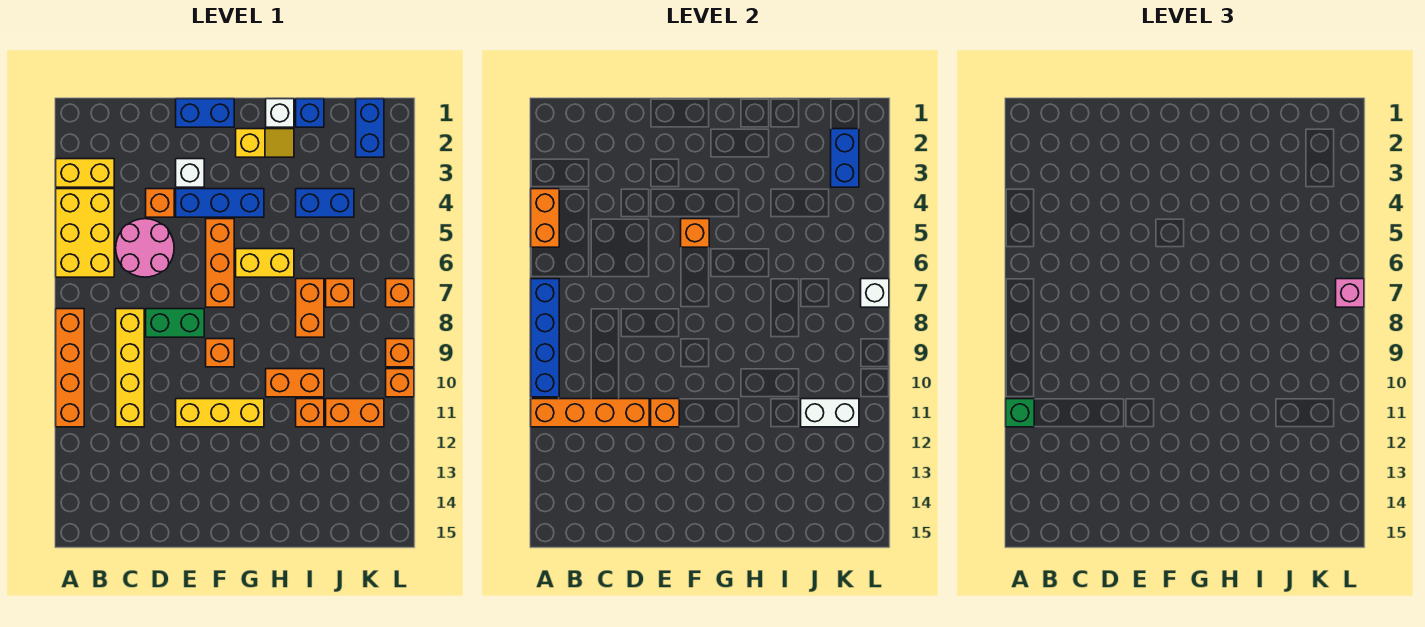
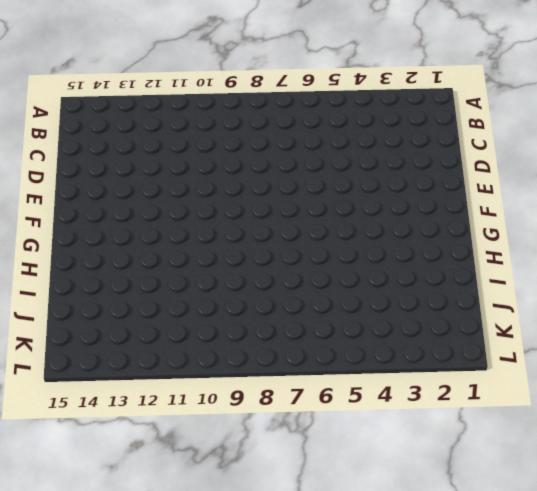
none -> yellow brick A3:B3 level 1
none -> yellow brick A4:B6 level 1
none -> orange brick A8:A11 level 1
none -> pink round brick C5:D6 level 1

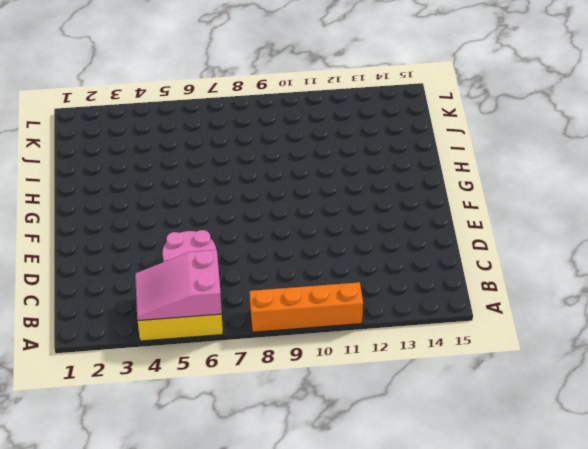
pink slope A4:B6 level 2 top 6 -> orange brick A4:A5 level 2
none -> yellow brick A3:B3 level 1
none -> yellow brick C8:C11 level 1
none -> orange brick D4 level 1
none -> green brick D8:E8 level 1

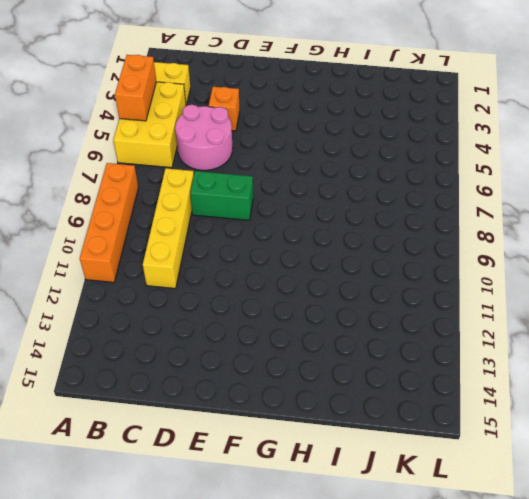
none -> blue brick E1:F1 level 1
none -> white brick E3 level 1
none -> blue brick E4:G4 level 1
none -> yellow brick E11:G11 level 1

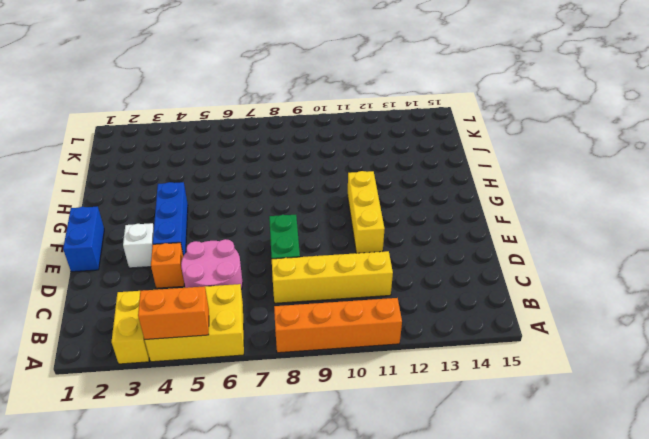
none -> orange brick F5:F7 level 1
none -> orange brick F9 level 1
none -> yellow slope G2:H2 level 1 top G
none -> yellow brick G6:H6 level 1

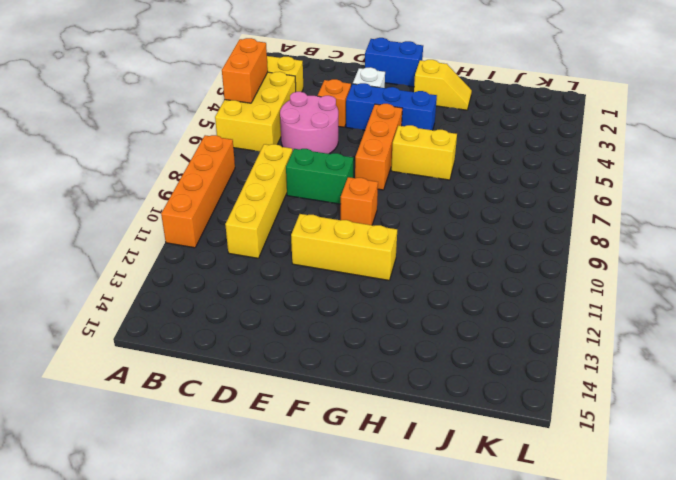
none -> white brick H1 level 1
none -> orange brick H10:I10 level 1
none -> blue brick I1 level 1
none -> blue brick I4:J4 level 1

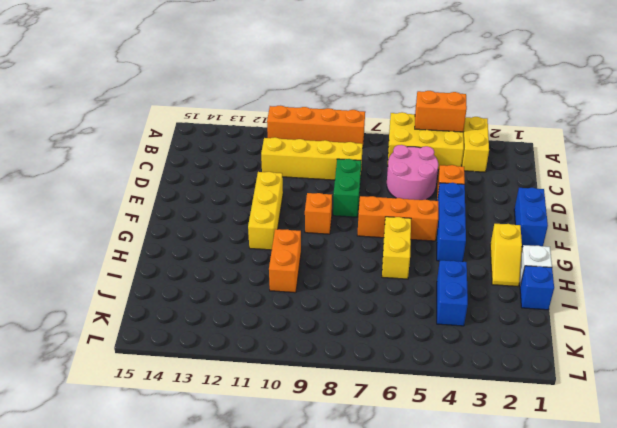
none -> white brick E3 level 1
none -> orange brick I7:I8 level 1
none -> orange brick I11 level 1
none -> orange brick J7 level 1

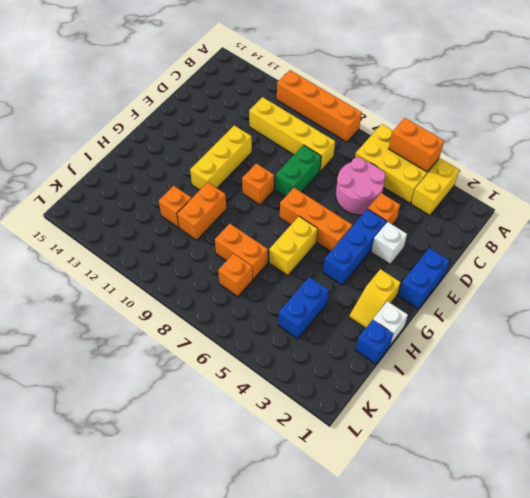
none -> orange brick J11:K11 level 1
none -> blue brick K1:K2 level 1
none -> orange brick L7 level 1
none -> orange brick L9 level 1

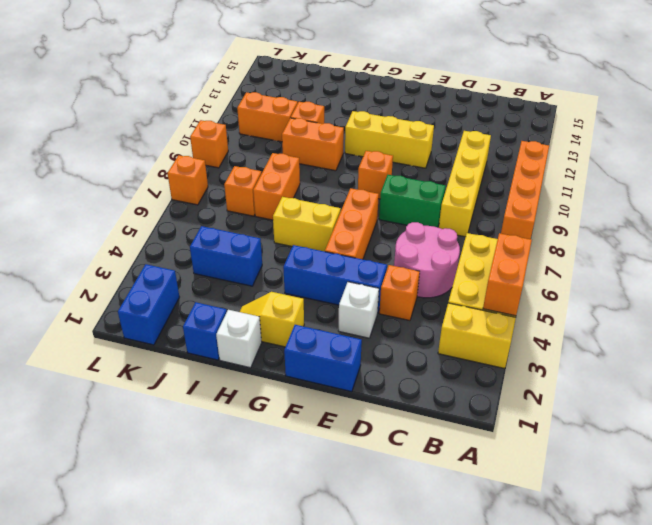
none -> orange brick L10 level 1
none -> blue brick A7:A10 level 2
none -> orange brick A11:D11 level 2
none -> orange brick E11 level 2

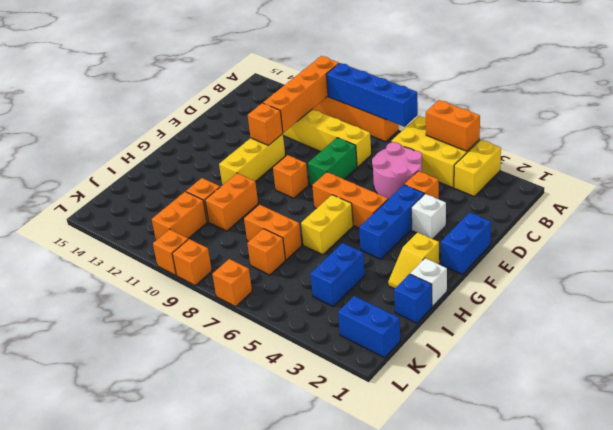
none -> orange brick F5 level 2
none -> white brick J11:K11 level 2
none -> blue brick K2:K3 level 2
none -> white brick L7 level 2

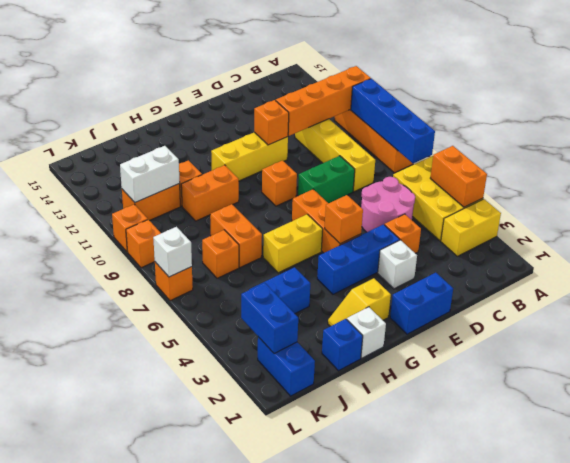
none -> green brick A11 level 3
none -> pink brick L7 level 3

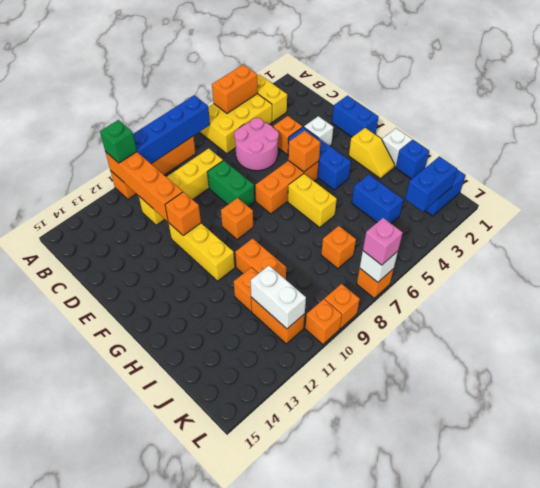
none -> orange brick I7:I8 level 1

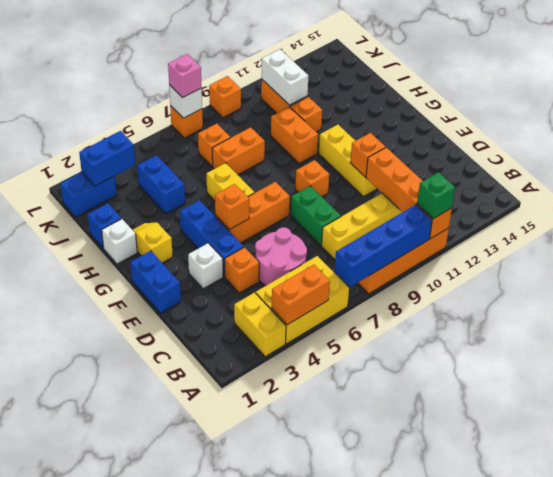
none -> orange brick L10 level 1

